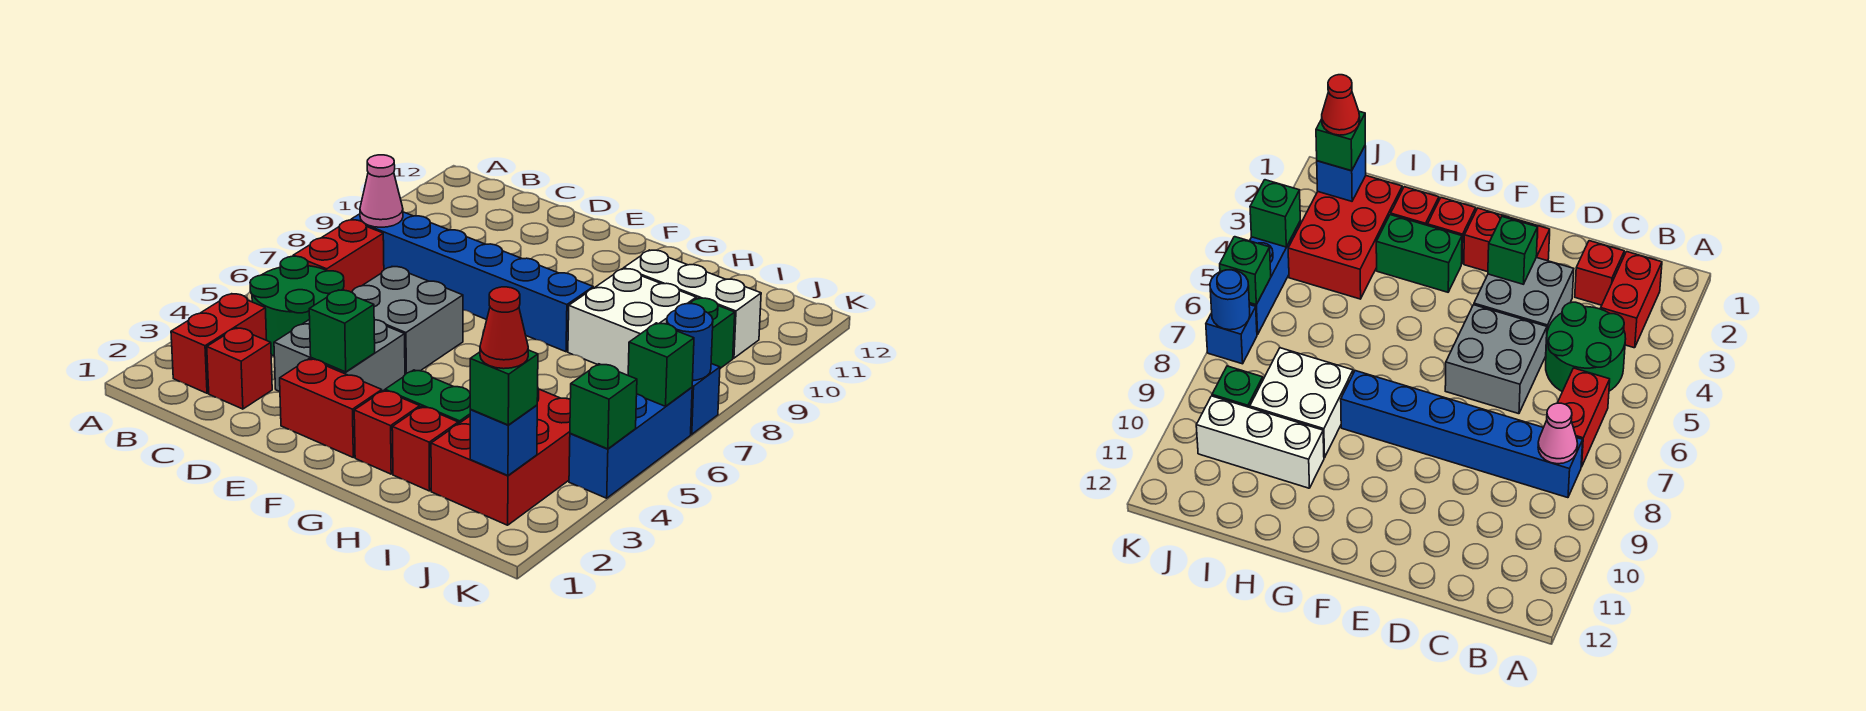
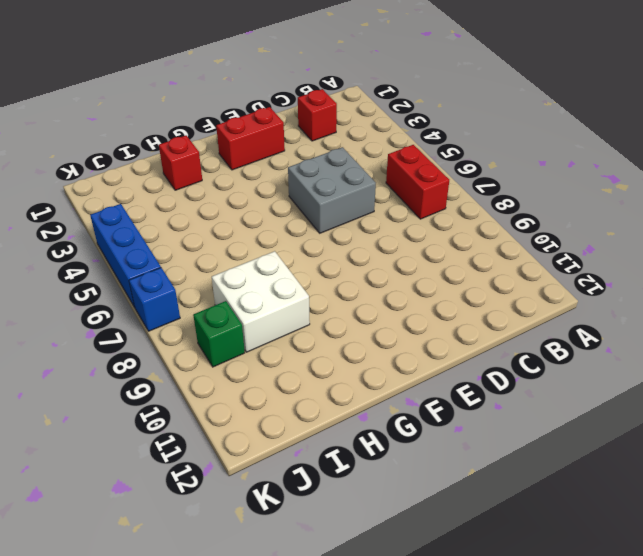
none -> red brick B2:B3 level 1
none -> green round brick B4:C5 level 1
none -> blue brick B8:G8 level 1

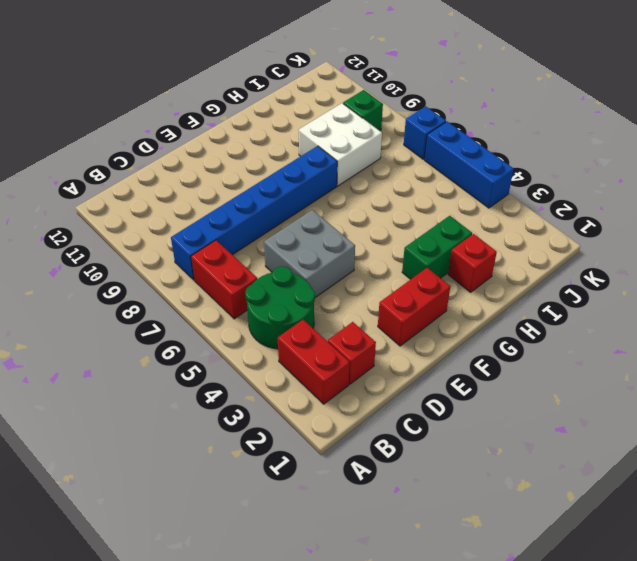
none -> grey brick D3:E4 level 1
none -> red brick G2 level 1
none -> white brick H10:J10 level 1

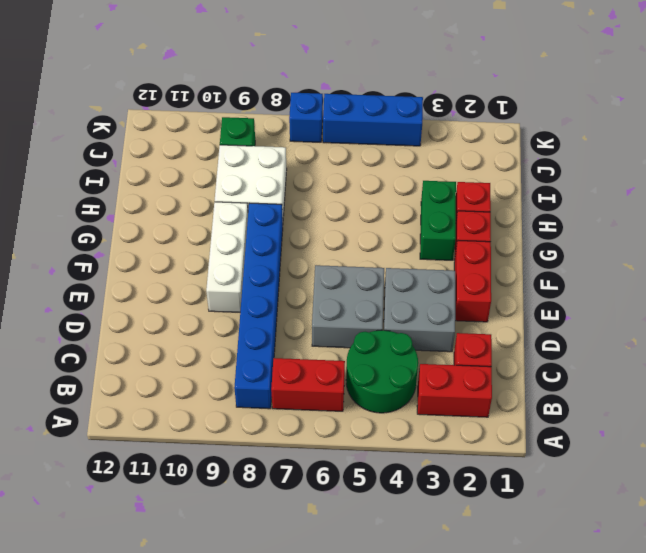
white brick E9:G9 level 1 -> white brick H10:J10 level 1
none -> red brick I2:J4 level 1
none -> pink cone B8 level 2
none -> green brick E3 level 2

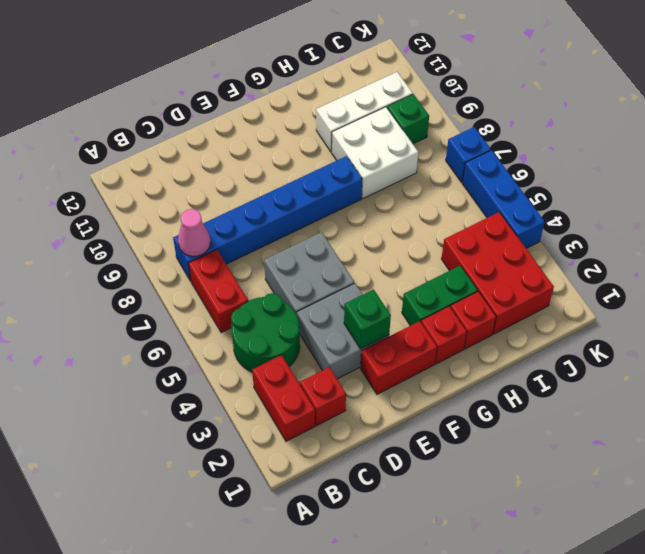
none -> blue brick J2 level 2
none -> green brick K4 level 2
none -> green brick K6 level 2

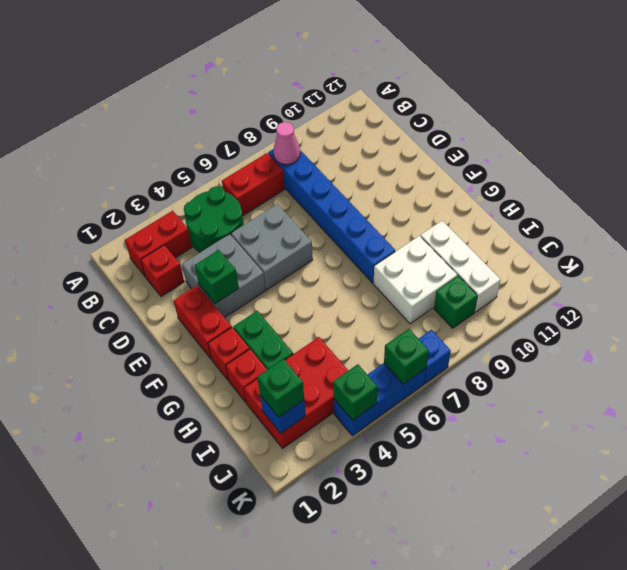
none -> blue round brick K7 level 2
none -> red cone J2 level 4

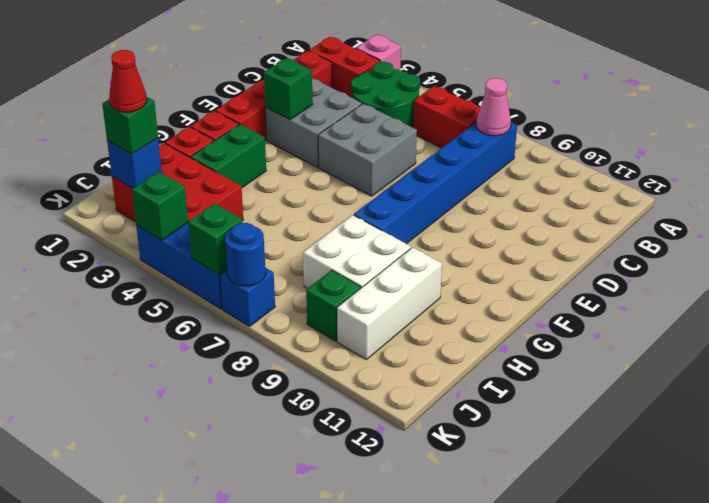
pink brick A3 level 1 -> none

